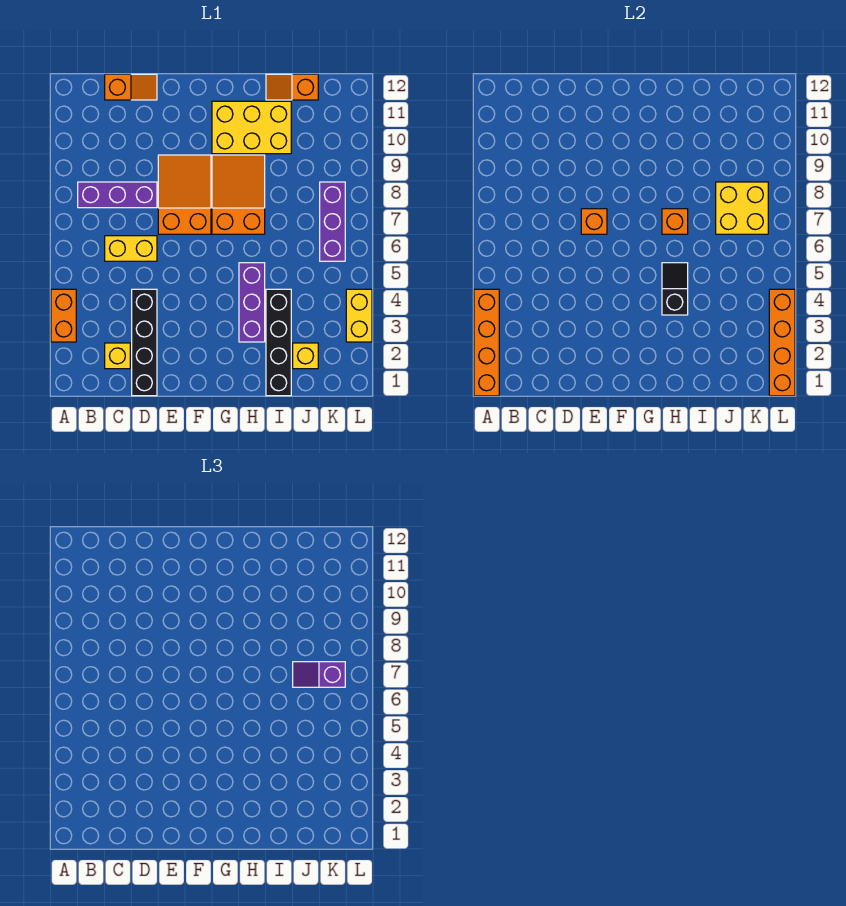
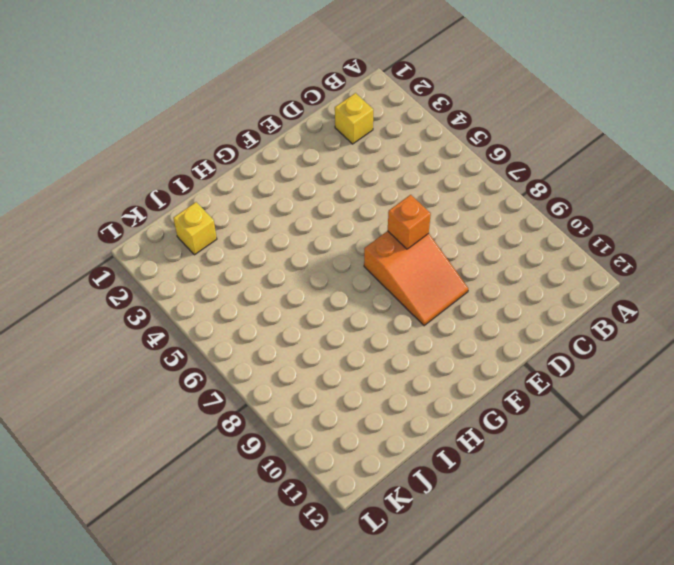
none -> orange brick A3:A4 level 1
none -> purple brick B8:D8 level 1
none -> yellow brick C6:D6 level 1

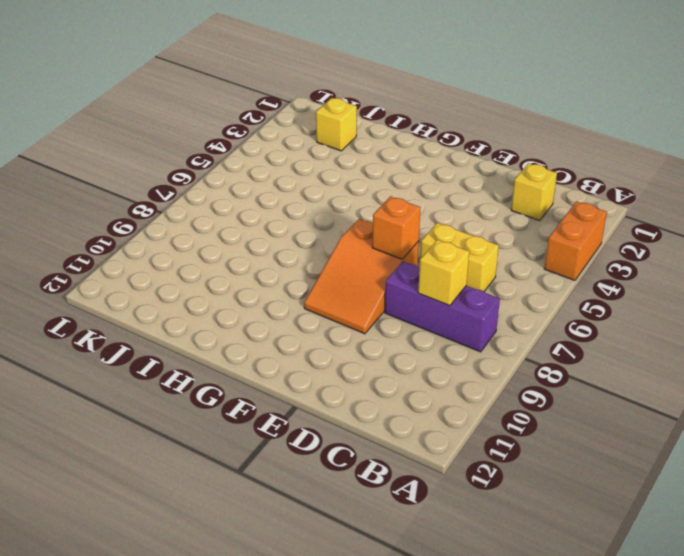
yellow brick C8 level 2 -> none
none -> orange slope C12:D12 level 1 top C
none -> black brick D1:D4 level 1
none -> orange slope G7:H9 level 1 top 7

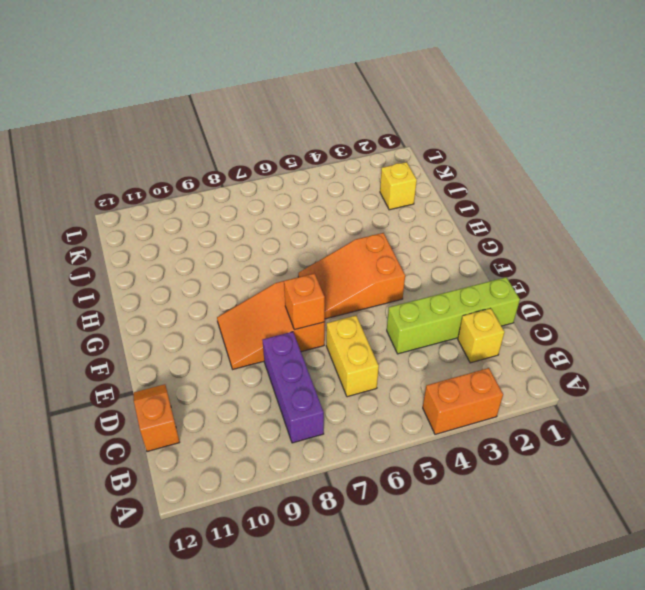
lime brick D1:D4 level 1 -> black brick D1:D4 level 1
orange slope F4:G6 level 1 top 4 -> orange slope G7:H9 level 1 top 7
none -> yellow brick G10:I11 level 1
none -> purple brick H3:H5 level 1
none -> black brick I1:I4 level 1

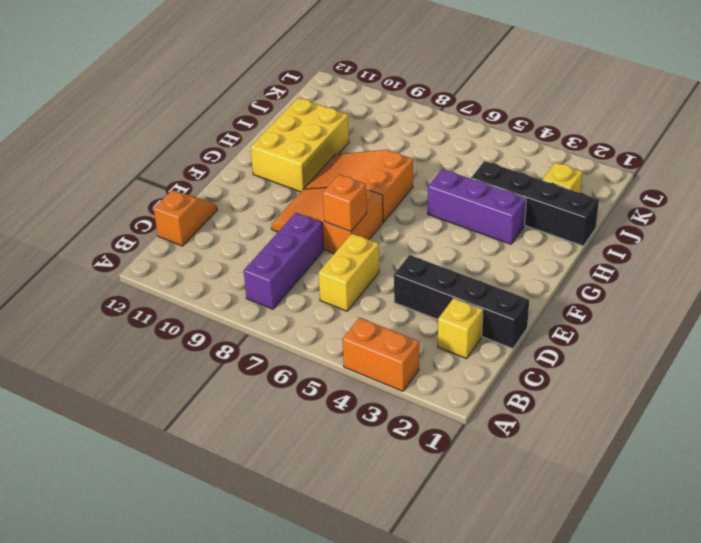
none -> orange slope I12:J12 level 1 top J
none -> purple brick K6:K8 level 1
none -> yellow brick L3:L4 level 1

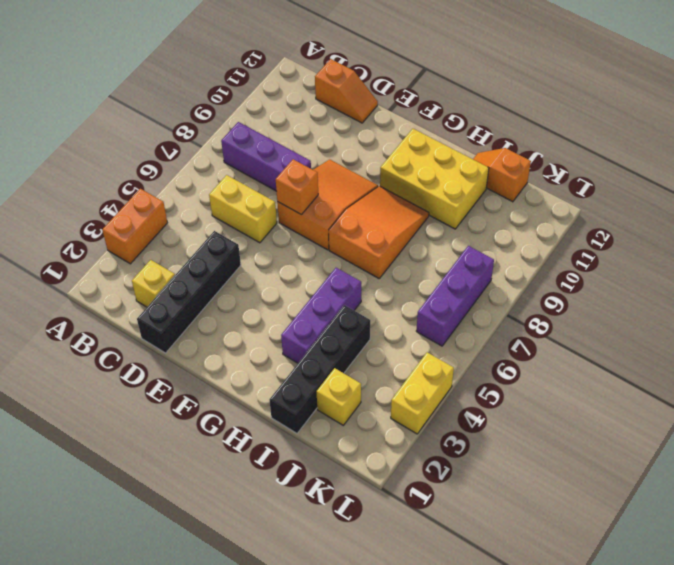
none -> orange brick A1:A4 level 2
none -> black slope H4:H5 level 2 top 4
none -> orange brick H7 level 2

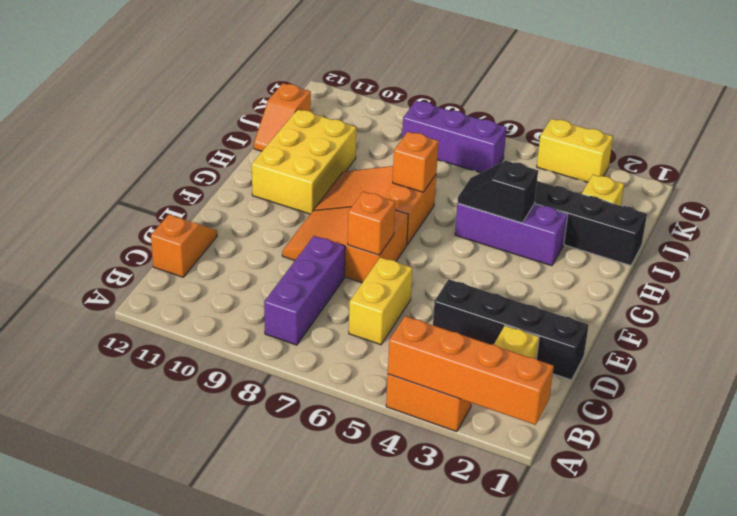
none -> yellow brick J7:K8 level 2
none -> orange brick L1:L4 level 2
none -> purple slope J7:K7 level 3 top K

